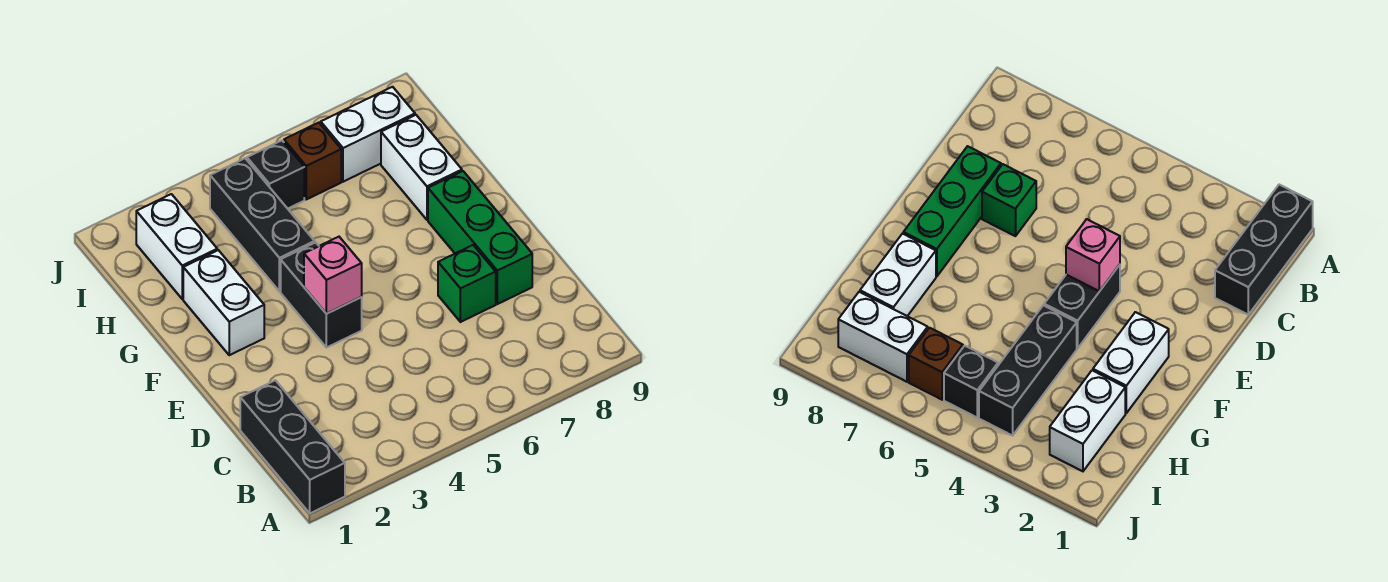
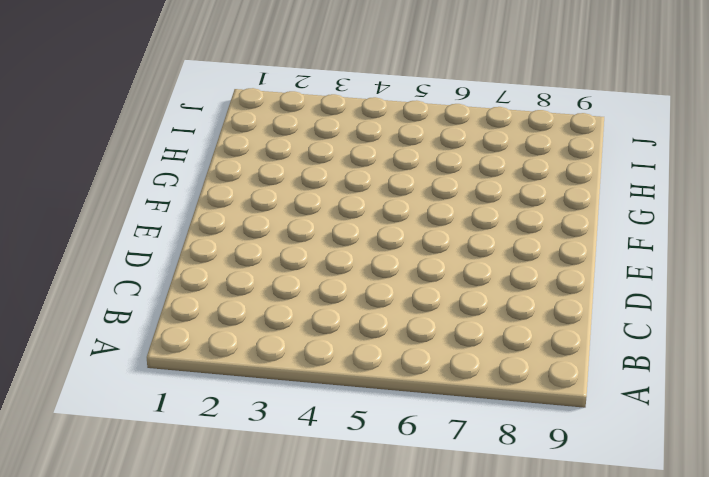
none -> black brick A1:C1 level 1
none -> green brick D7 level 1
none -> green brick D8:F8 level 1

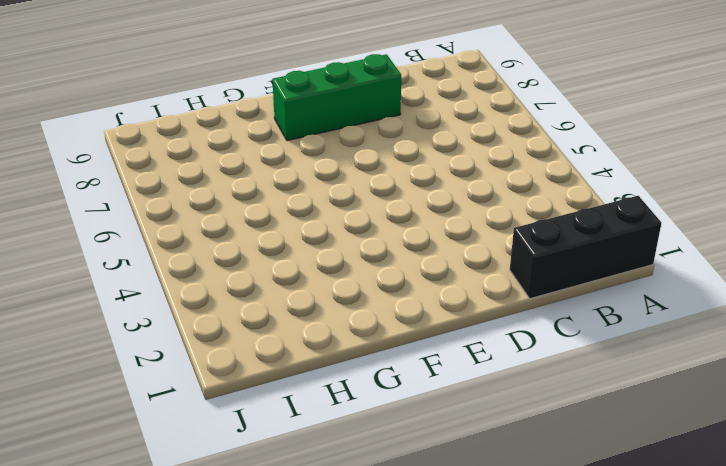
none -> green brick D7 level 1
none -> black brick E4:F4 level 1
none -> white brick F2:G2 level 1

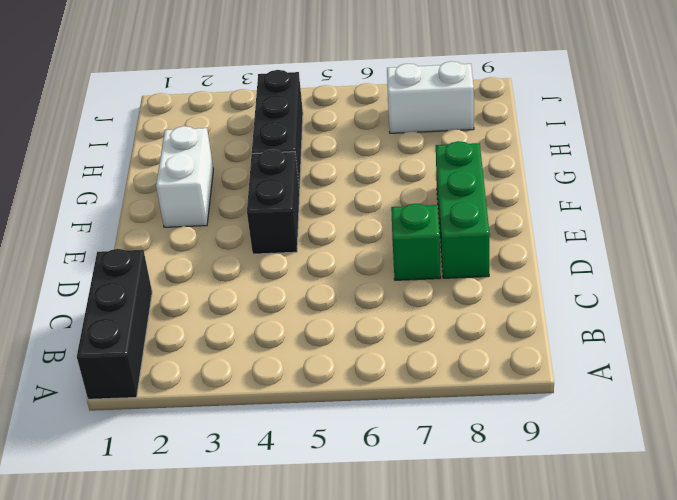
none -> white brick G8:H8 level 1
none -> white brick H2:I2 level 1
none -> black brick I5 level 1

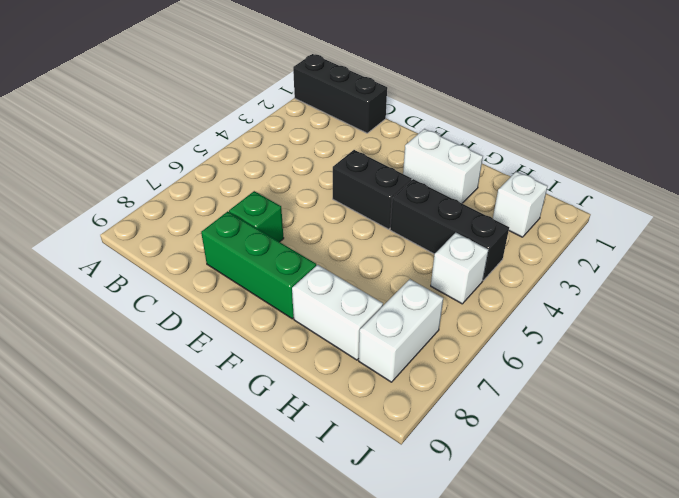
white brick I2 level 1 -> white brick H2:I2 level 1
white brick I5 level 1 -> black brick I5 level 1
none -> brown brick I6 level 1
none -> pink brick E4 level 2

